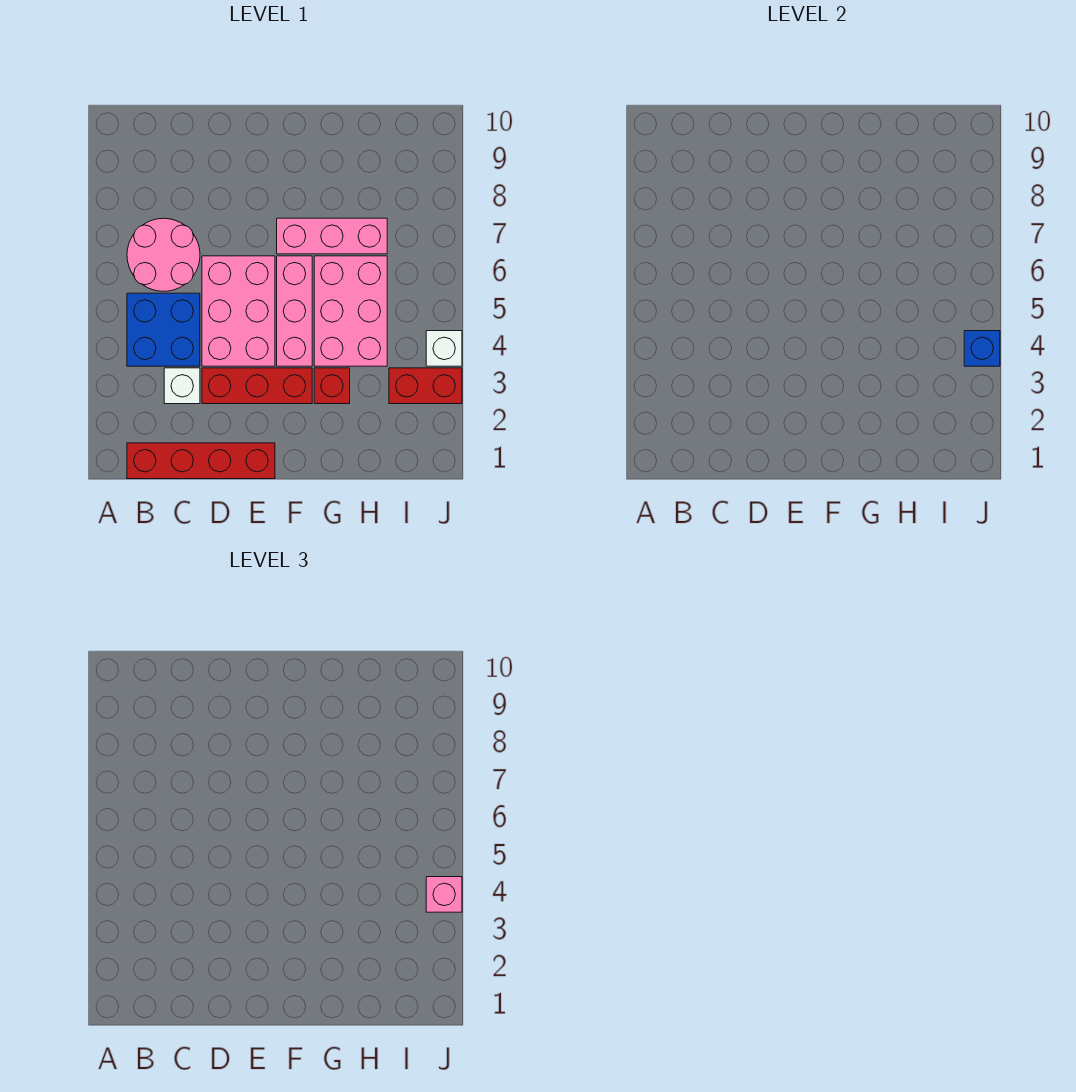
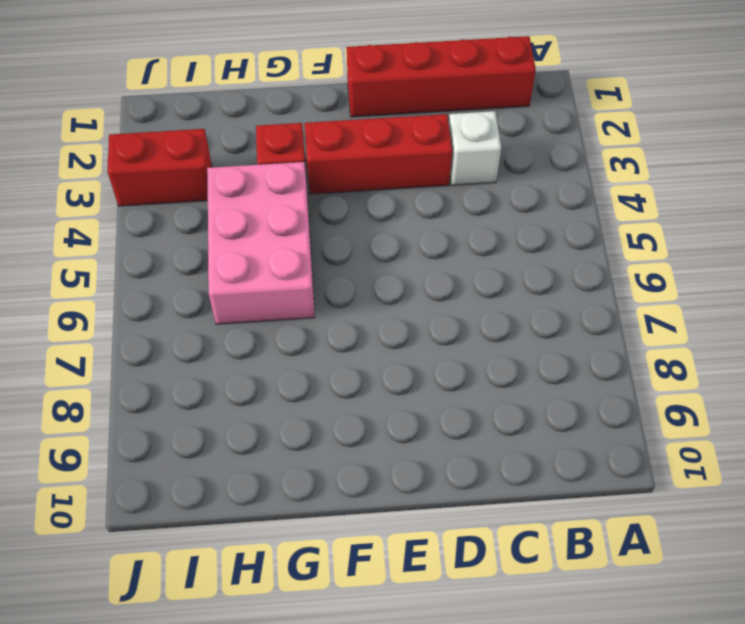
none -> blue brick B4:C5 level 1
none -> pink round brick B6:C7 level 1
none -> pink brick D4:E6 level 1

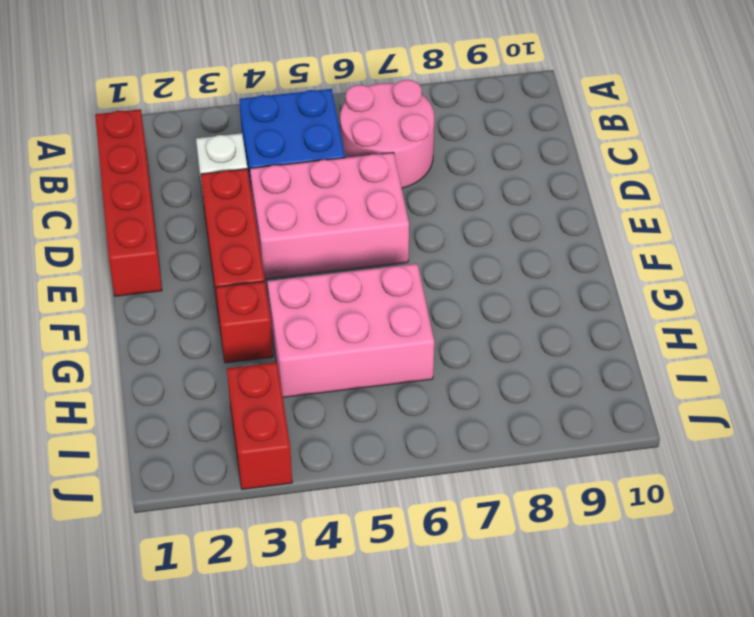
none -> pink brick F4:F6 level 1
none -> pink brick F7:H7 level 1
none -> white brick J4 level 1

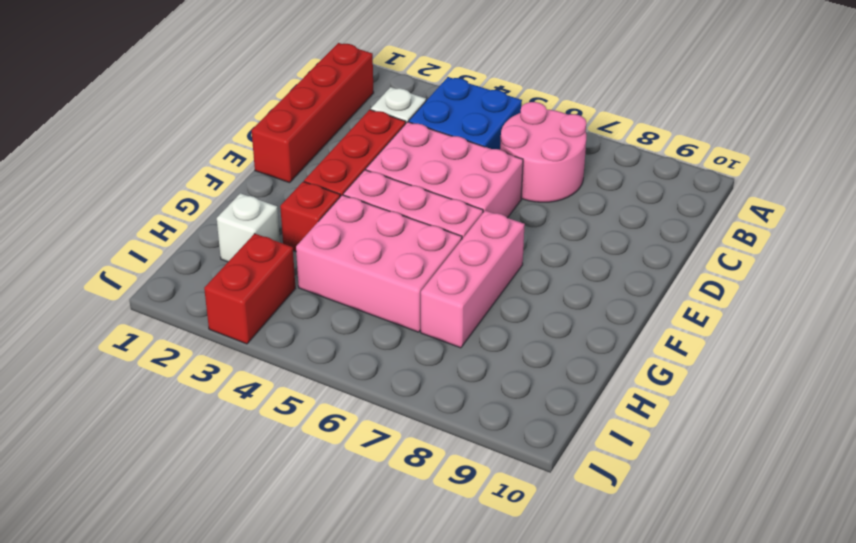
white brick H2 level 1 -> white brick J4 level 1
none -> blue brick J4 level 2
none -> pink brick J4 level 3

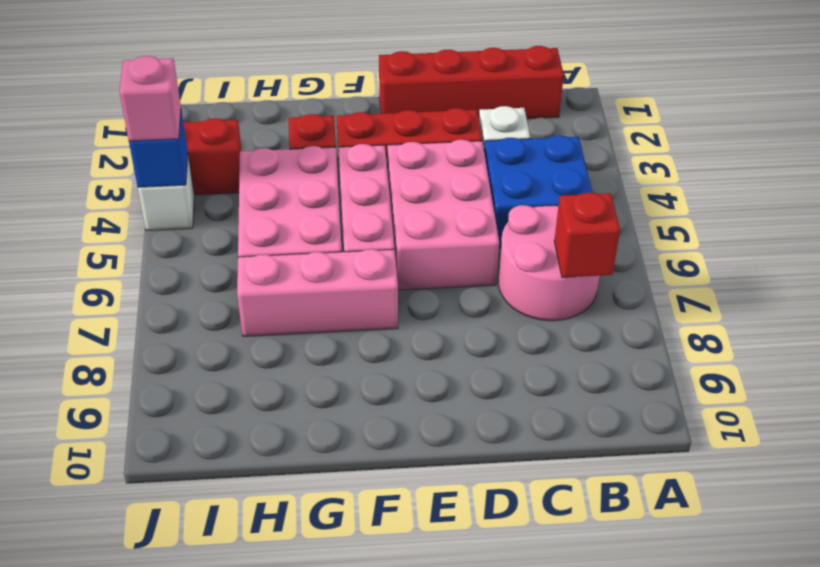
red brick B7 level 2 -> none

